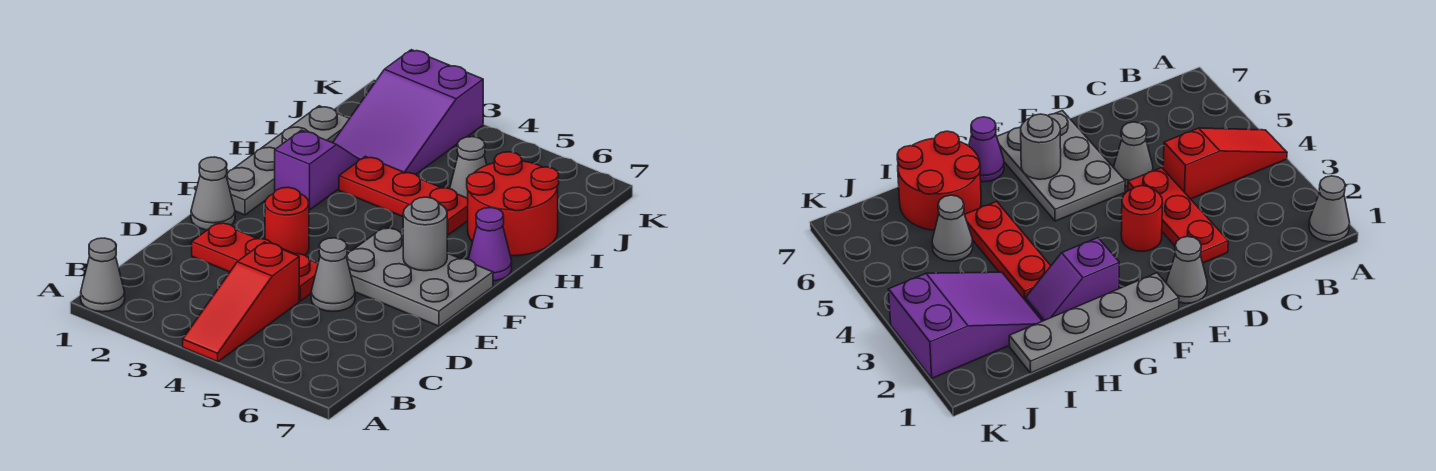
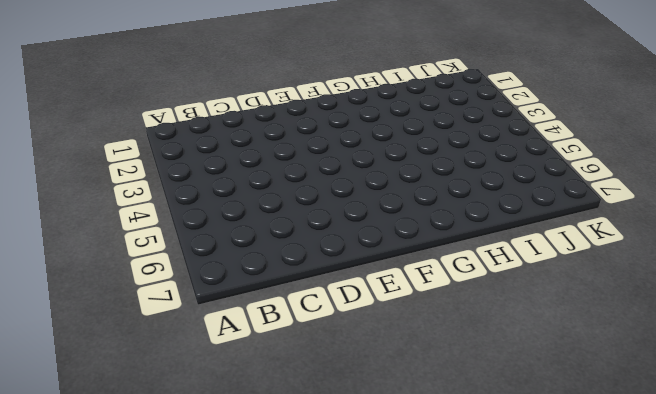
none -> grey cone A1 level 1
none -> red slope A4:C4 level 1 top C
none -> red plate D2:D4 level 1

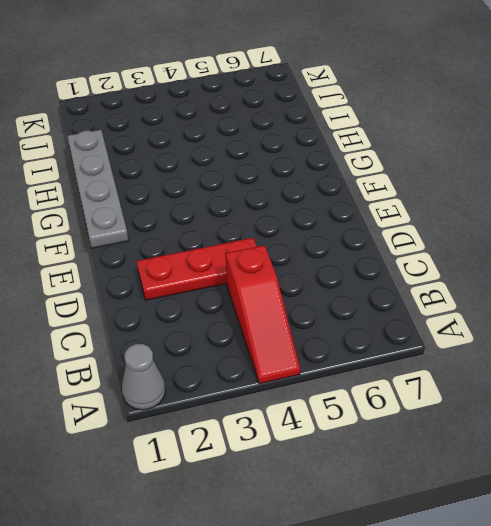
none -> grey cone D5 level 1
none -> grey cone E1 level 1
none -> red round brick E3 level 1

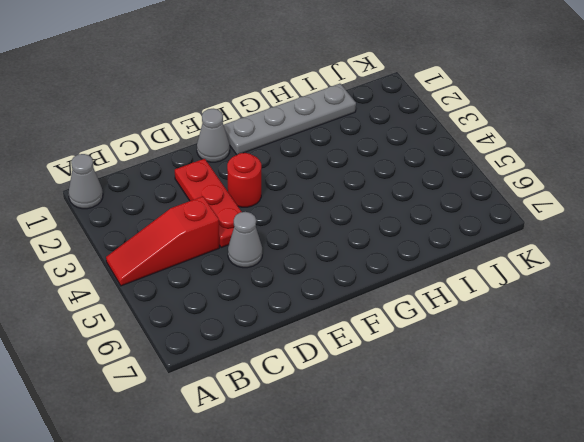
none -> grey plate E5:F7 level 1
none -> purple slope G2:H2 level 1 top G
none -> purple cone G7 level 1

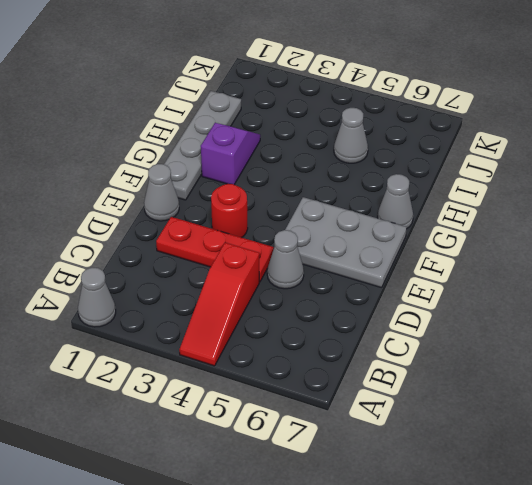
grey cone G7 level 1 -> purple cone G7 level 1
none -> red plate H3:H5 level 1
none -> red round brick H6:I7 level 1
none -> purple slope I2:K3 level 1 top K

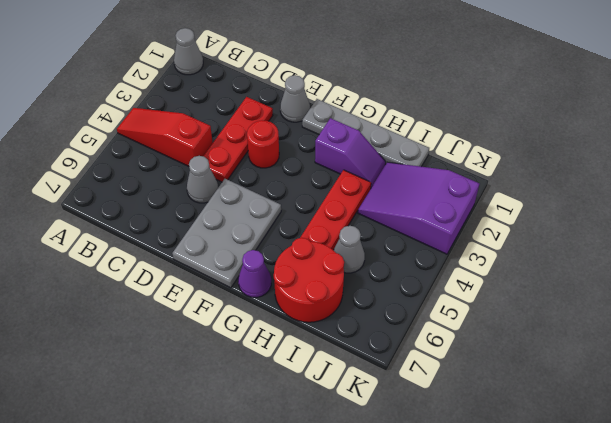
none -> grey round brick F6 level 2

